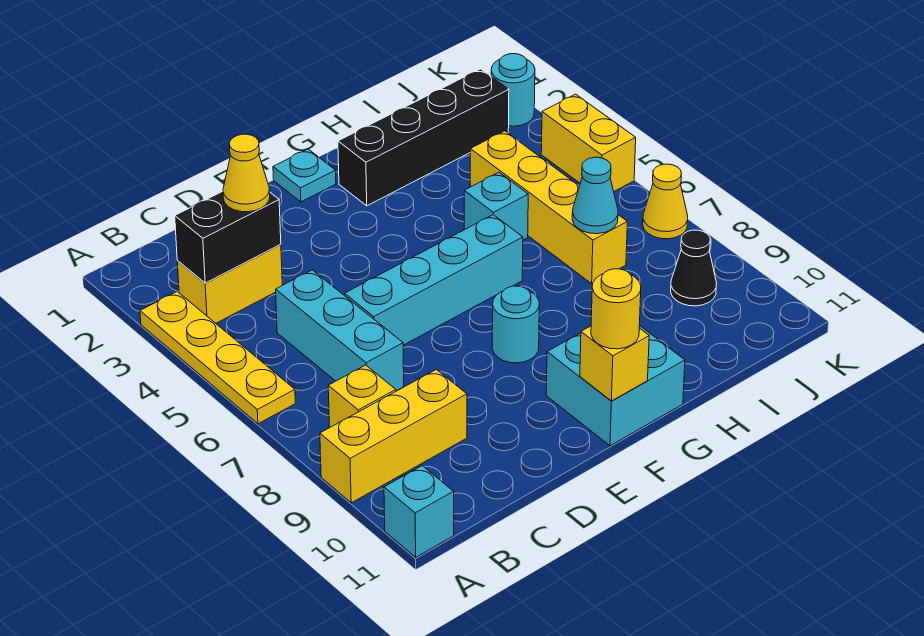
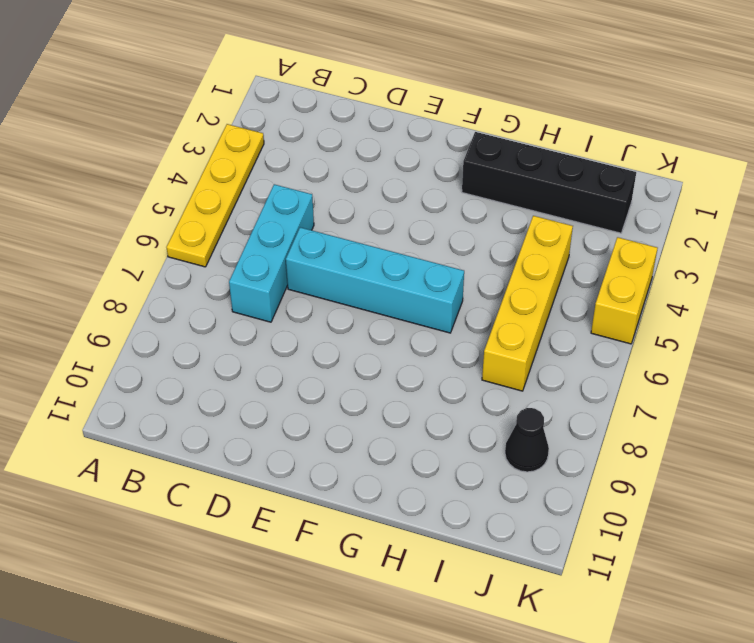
none -> yellow brick A9:C9 level 1
none -> cyan brick A11 level 1
none -> yellow brick B3:C3 level 1

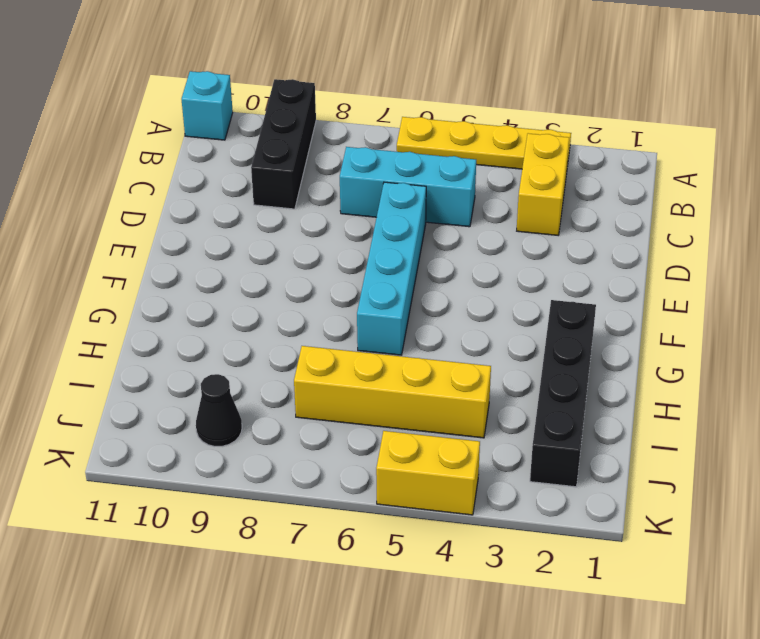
black brick A9:C9 level 1 -> yellow brick A9:C9 level 1
none -> yellow brick B8 level 1
none -> cyan plate F1 level 1
none -> cyan round brick F8 level 1

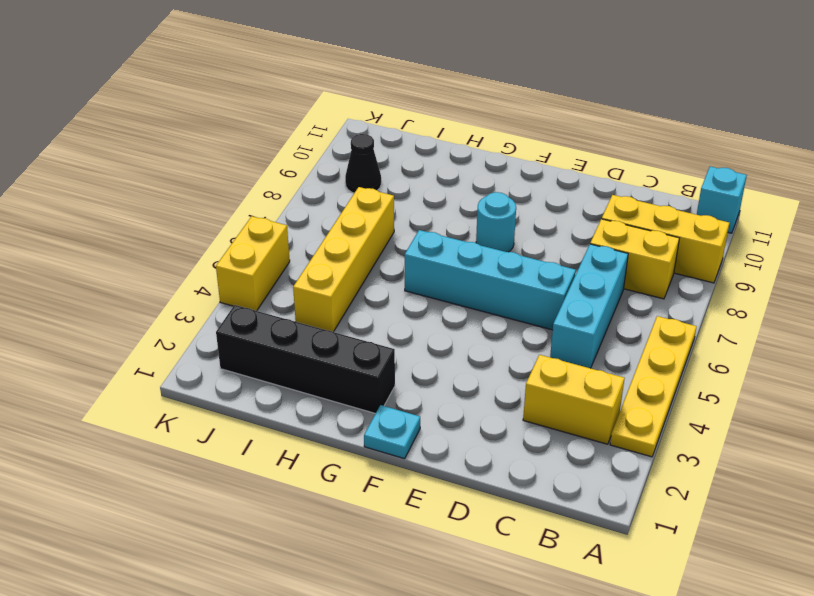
yellow brick B8:C8 level 1 -> yellow brick B8 level 1
none -> cyan brick F10:G11 level 1
none -> cyan brick H5 level 1
none -> cyan round brick K2 level 1

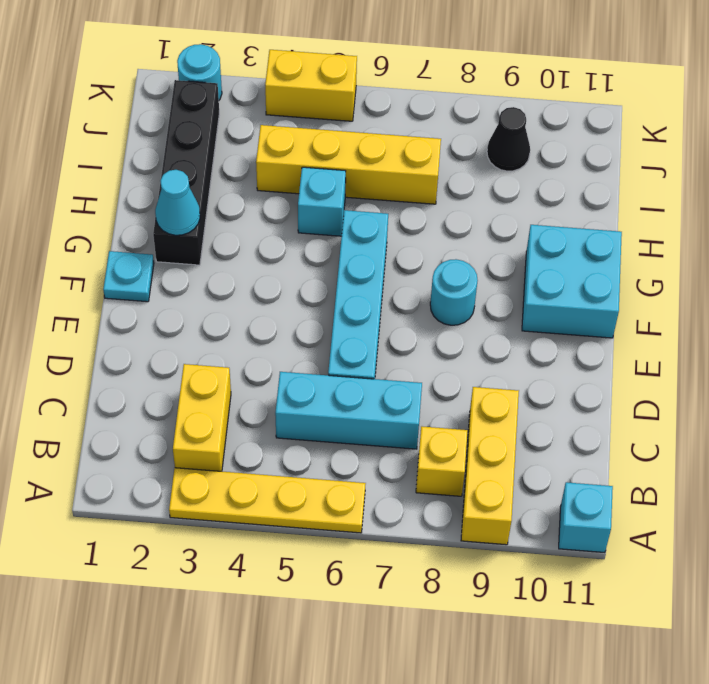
cyan cone G2 level 2 -> cyan cone I7 level 2
none -> yellow cone K7 level 1
none -> black brick B3:C3 level 2
none -> yellow brick F11 level 2

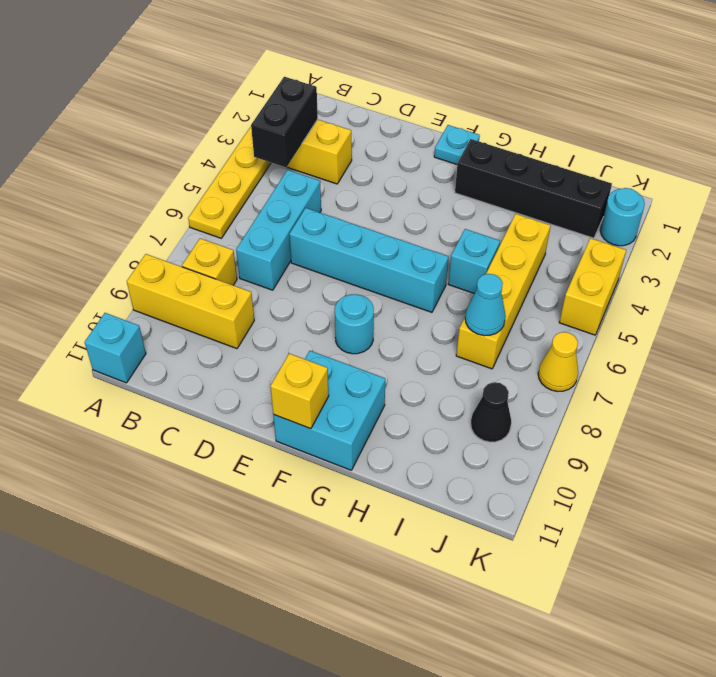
black brick B3:B4 level 2 -> black brick B3:C3 level 2
none -> yellow cone C3 level 3
none -> yellow round brick F11 level 3

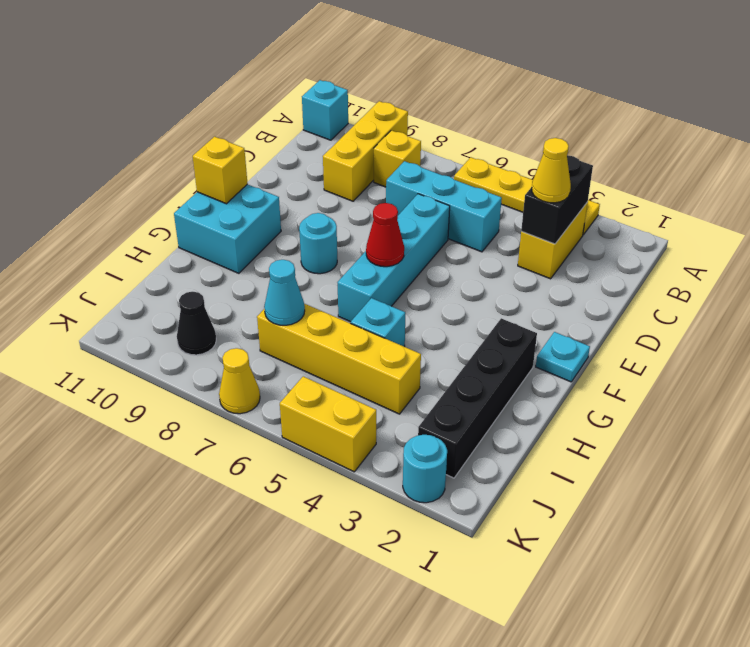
red cone F6 level 2 -> none
none -> yellow round brick F11 level 3

